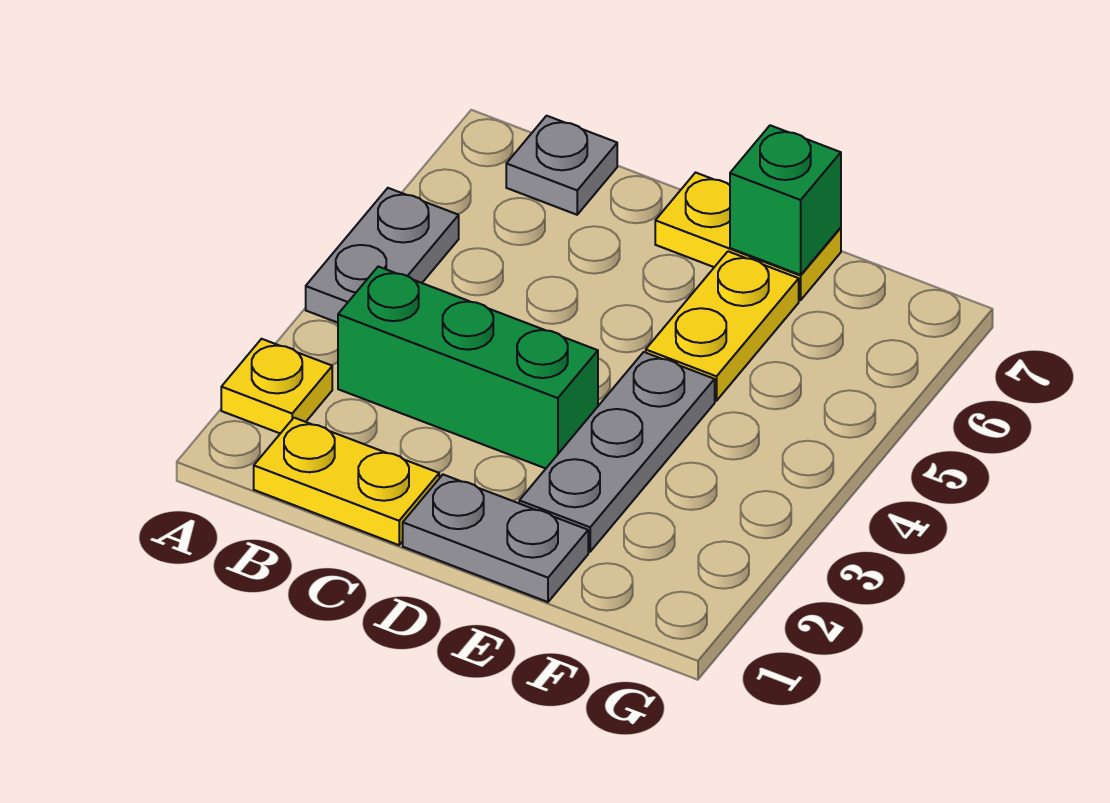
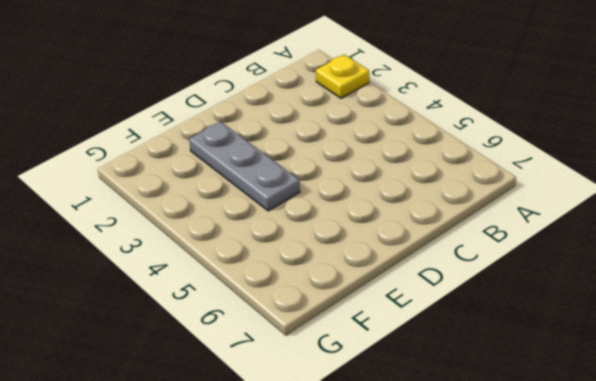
none -> grey plate A4:A5 level 1
none -> yellow plate B1:C1 level 1

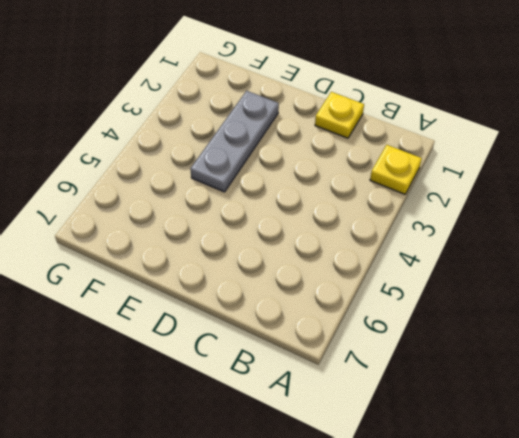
yellow plate C1 level 1 -> yellow plate B1:C1 level 1
none -> grey plate A4:A5 level 1
none -> green brick B3:D3 level 1

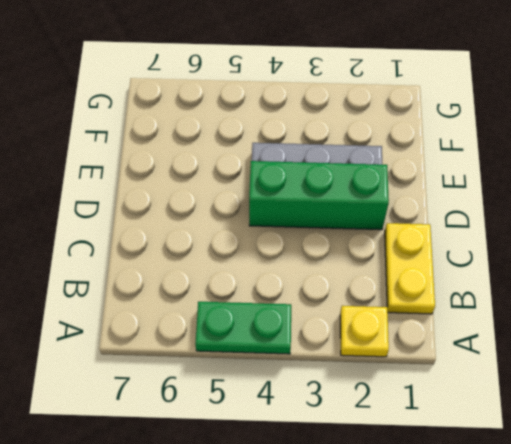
green plate A4:A5 level 1 -> grey plate A4:A5 level 1
green brick D2:D4 level 1 -> green brick B3:D3 level 1
none -> grey plate B7 level 1
none -> grey plate D1:E1 level 1

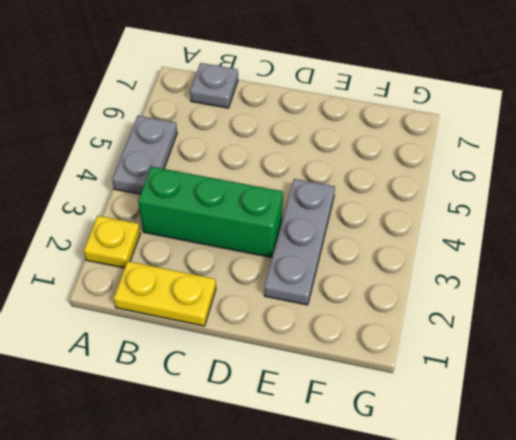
none -> grey plate D1:E1 level 1
none -> yellow plate D7:E7 level 1

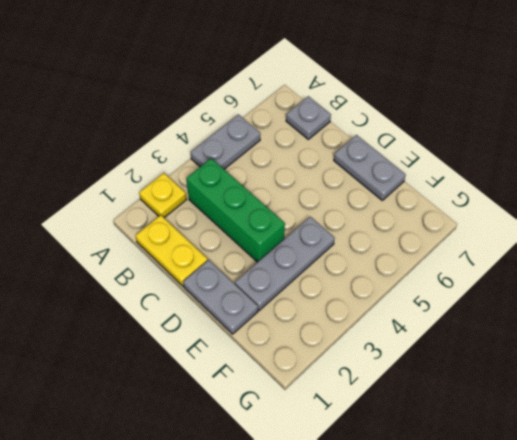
grey plate D7:E7 level 1 -> yellow plate D7:E7 level 1
none -> yellow plate E5:E6 level 1
none -> green brick E7 level 2

